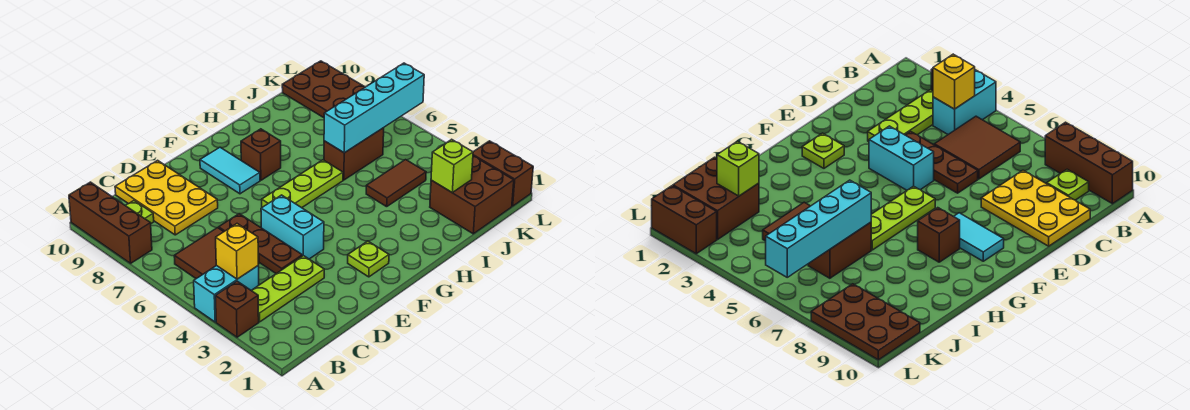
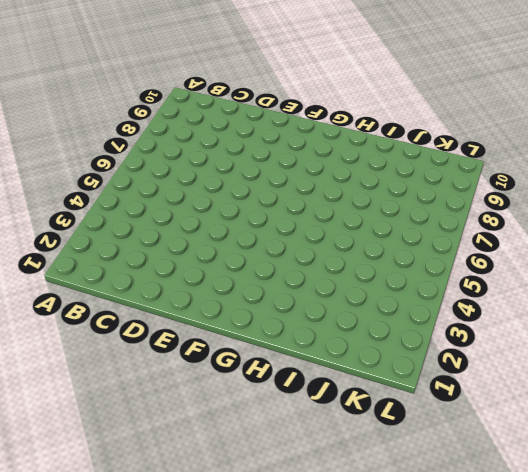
none -> brown brick A3 level 1
none -> cyan brick A4:B4 level 1
none -> brown brick A8:A10 level 1

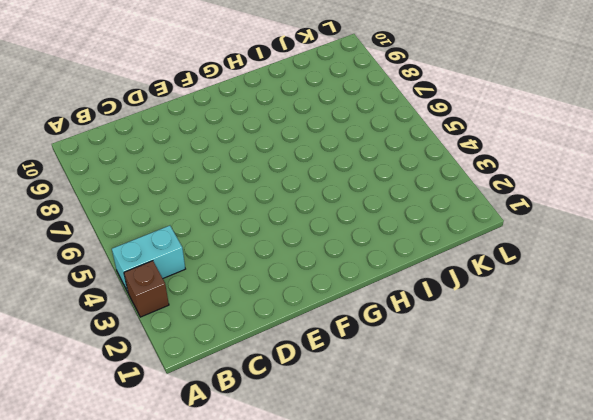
none -> brown brick A8:A10 level 1
none -> lime plate B3:D3 level 1
none -> brown tile B5:C6 level 1

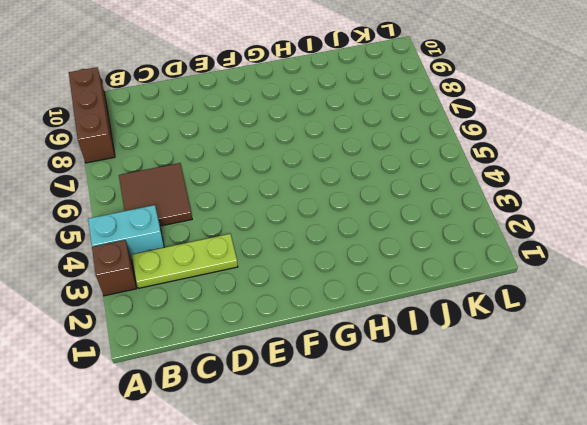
none -> lime plate B9 level 1
none -> yellow plate C8:D10 level 1
none -> brown plate D4:D6 level 1

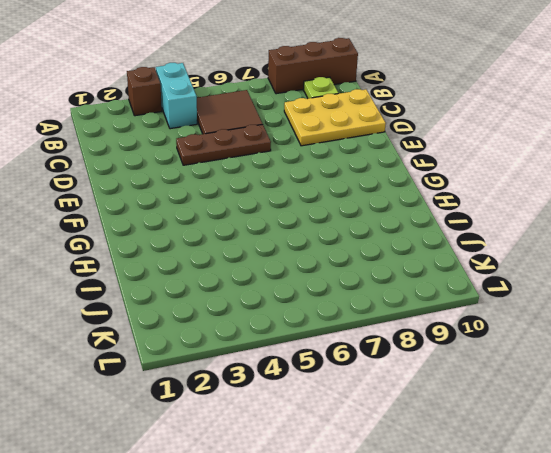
none -> lime plate B3:D3 level 1
none -> cyan brick E4:E5 level 1
none -> lime plate F2 level 1

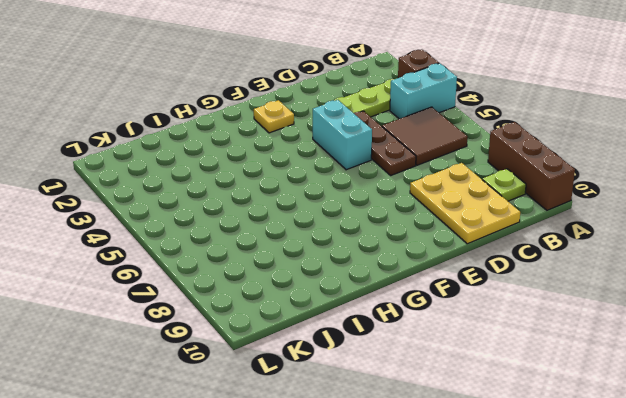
yellow plate F2 level 1 -> lime plate F2 level 1
none -> lime plate F6:H6 level 1
none -> cyan tile F8:F9 level 1
none -> brown brick G8 level 1

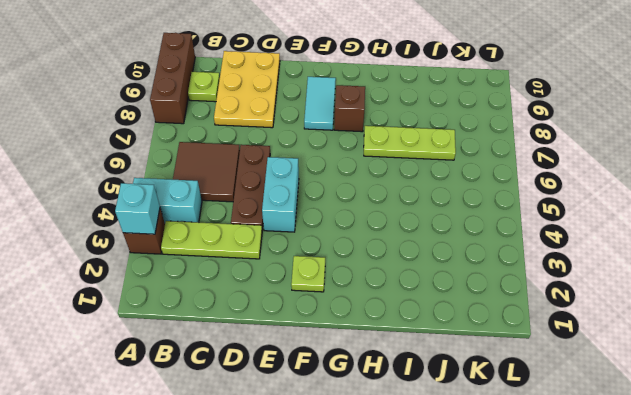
cyan brick A3 level 2 -> none
lime plate H7:J7 level 1 -> lime plate F6:H6 level 1
none -> brown tile I4:J4 level 1
none -> brown brick I6:J6 level 1
none -> brown brick J1:K2 level 1

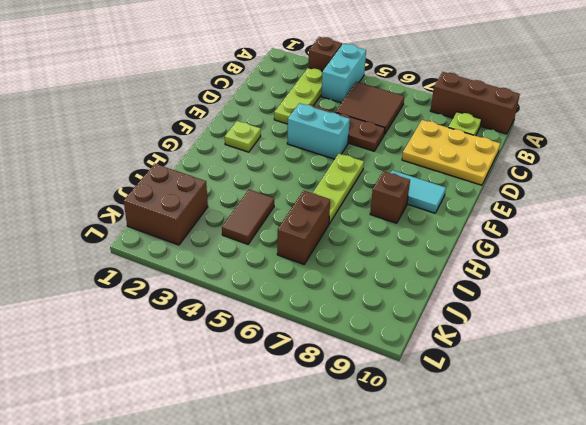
none -> brown plate K8:L10 level 1
none -> brown brick L1:L2 level 1
none -> yellow brick B4 level 2

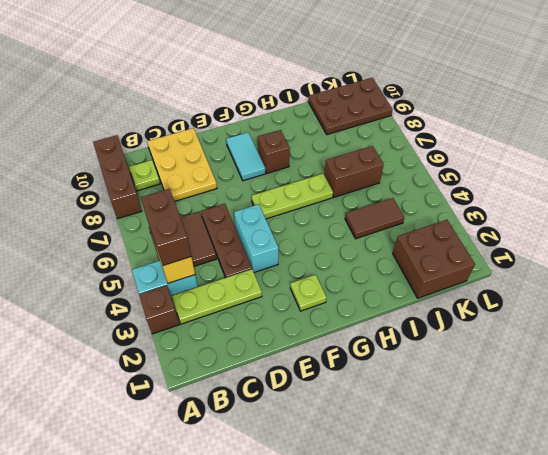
brown brick B4:B5 level 3 -> brown brick L1:L2 level 1
brown plate J9:L10 level 1 -> brown plate K8:L10 level 1
none -> cyan brick I6:L6 level 2
none -> lime brick J2 level 2

